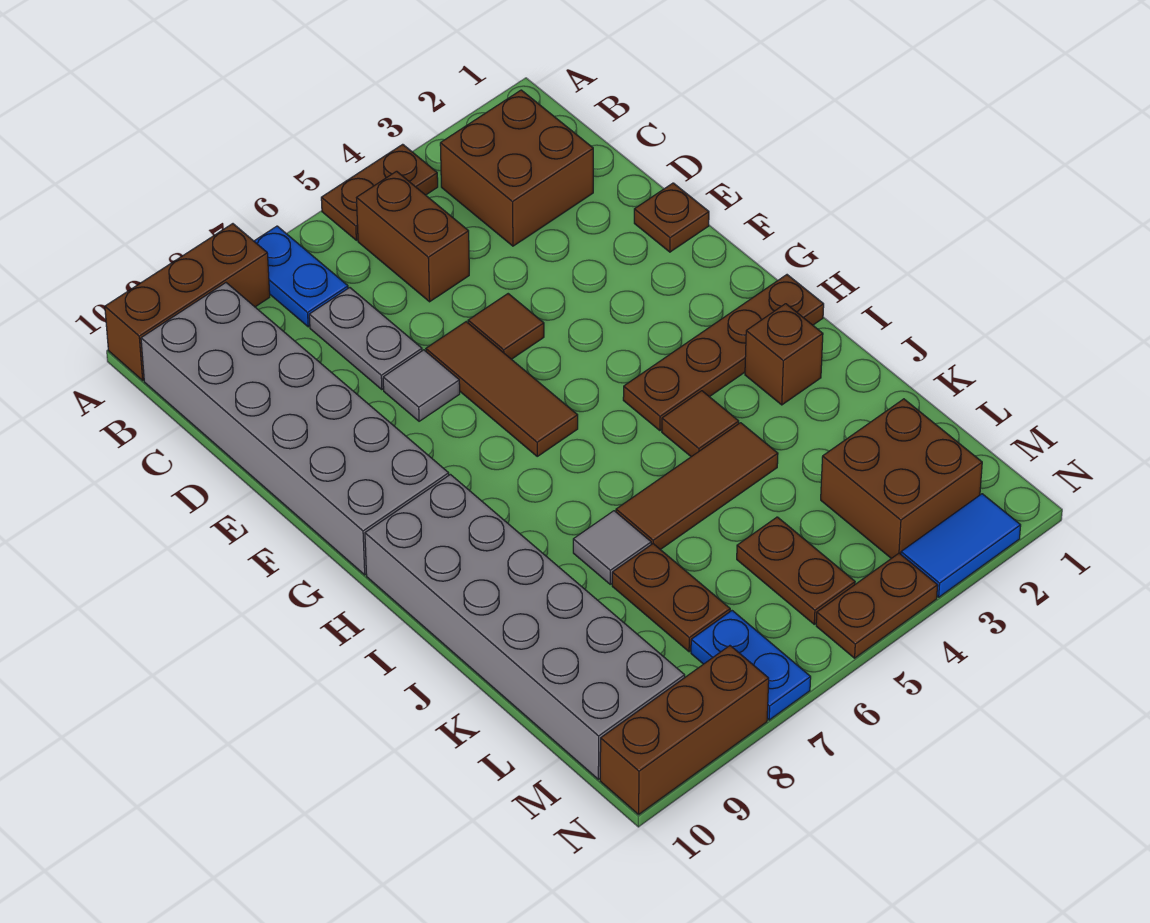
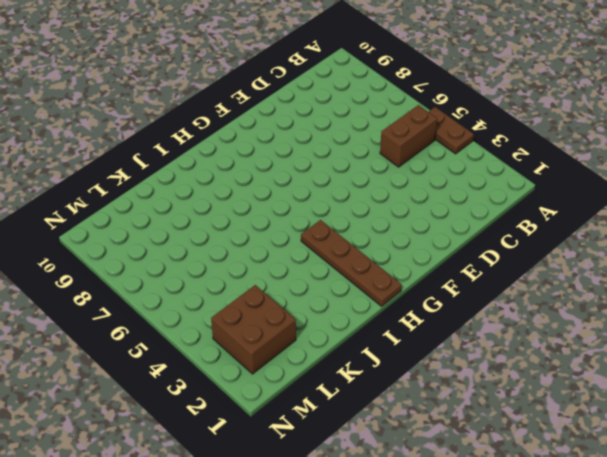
none -> blue plate A7:B7 level 1
none -> brown brick A8:A10 level 1
none -> brown brick B2:C3 level 1

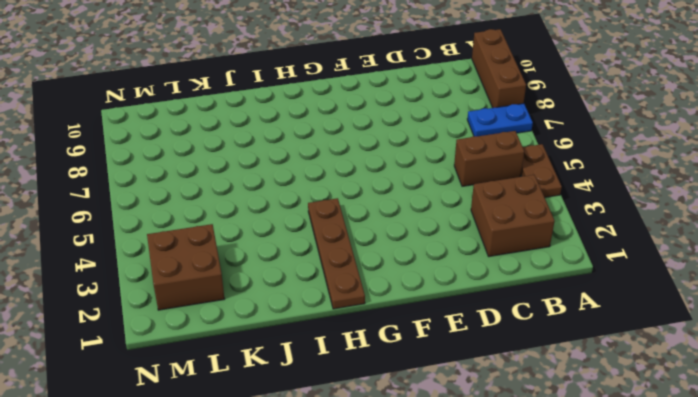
none -> grey brick B9:G10 level 1
none -> grey plate C7:D7 level 1
none -> brown plate E1 level 1

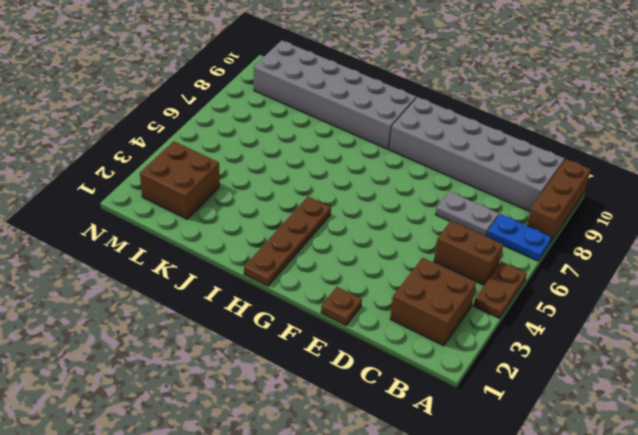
none -> brown tile E5 level 1
none -> brown tile E6:G6 level 1
none -> grey tile E7 level 1

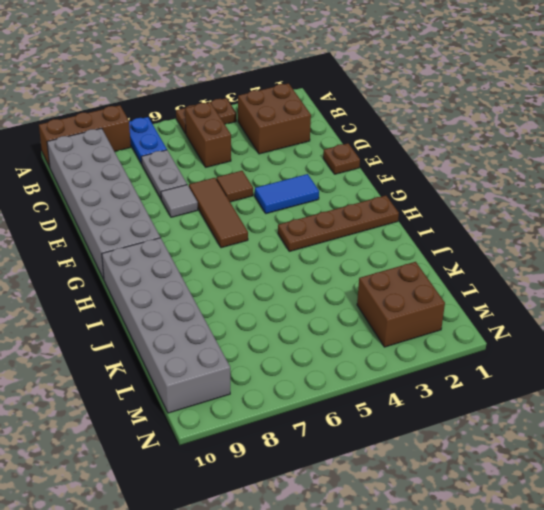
blue tile F3:F4 level 1 -> blue tile N2:N3 level 1
none -> brown brick I2 level 1
none -> brown tile I4 level 1
none -> brown tile J4:J6 level 1

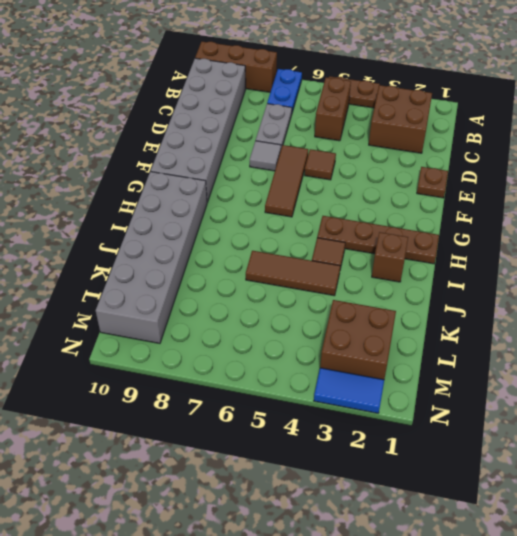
none -> grey tile J7 level 1
none -> brown plate K7:L7 level 1
none -> brown plate L5:M5 level 1

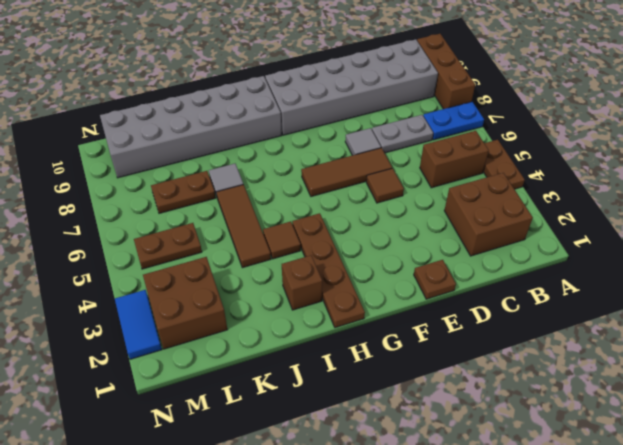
none -> blue plate M7:N7 level 1
none -> brown plate N4:N5 level 1
none -> brown brick N8:N10 level 1

